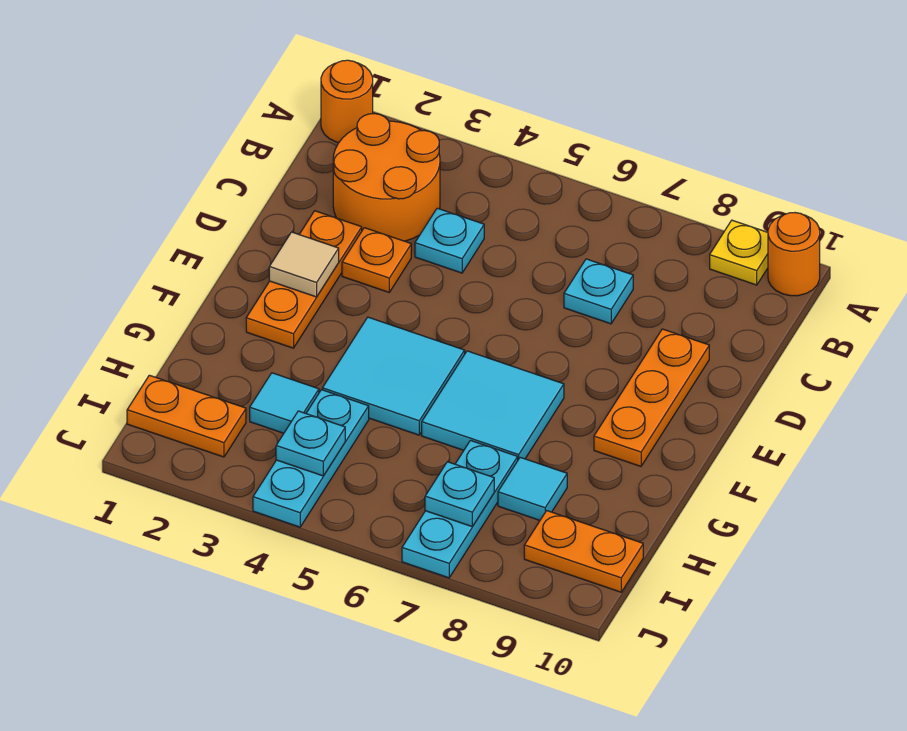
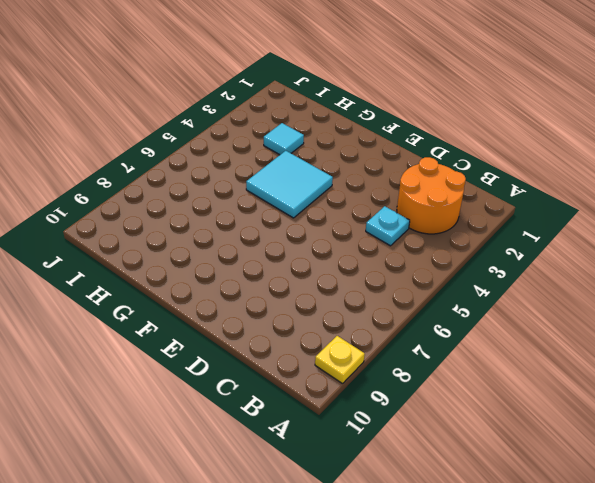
none -> orange round brick A1 level 1
none -> orange round brick A10 level 1
none -> cyan plate C7 level 1

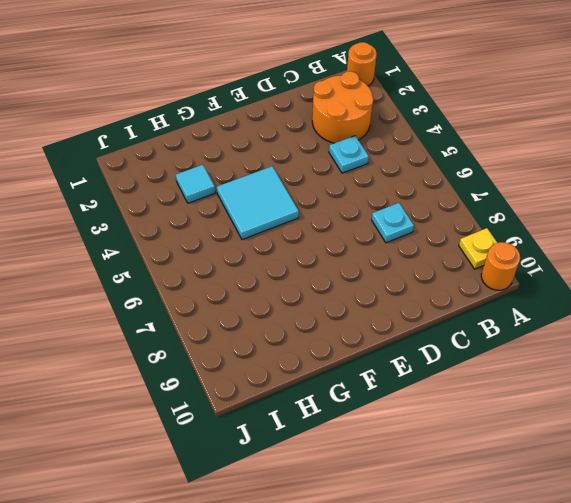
none -> orange plate D2:F2 level 1
none -> orange plate D3 level 1
none -> orange plate D9:F9 level 1

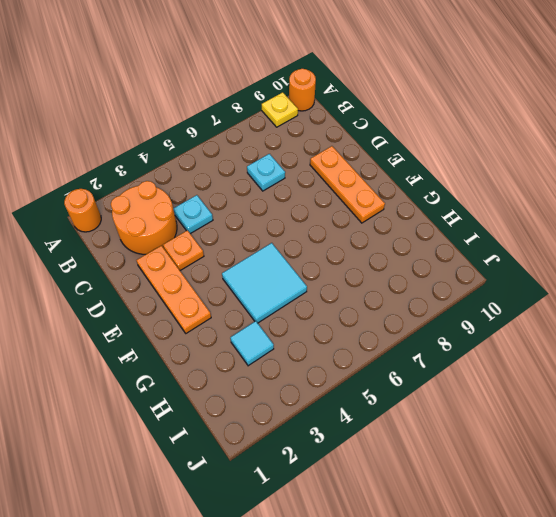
none -> cyan tile F6:G7 level 1
none -> cyan plate H4:J4 level 1
none -> cyan plate H7:J7 level 1

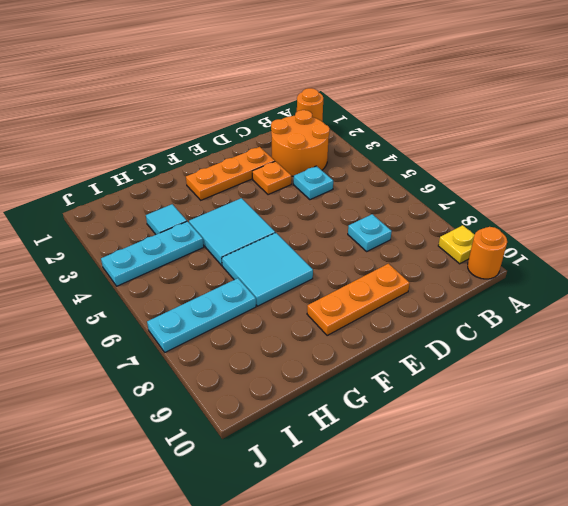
none -> cyan tile H8 level 1
none -> orange plate I1:I2 level 1
none -> orange plate I9:I10 level 1

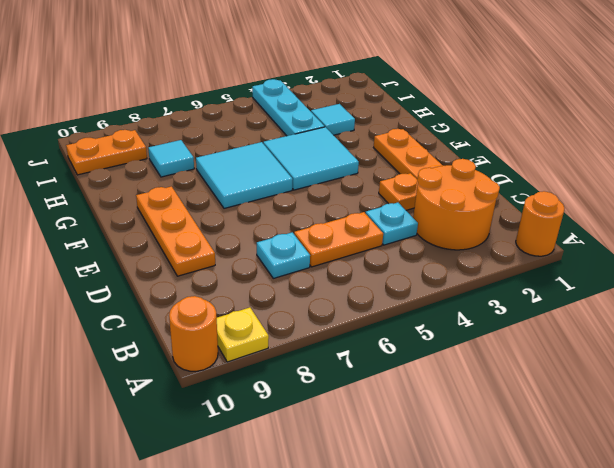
orange plate C5:C6 level 1 -> orange plate I1:I2 level 1
none -> cyan plate H7:J7 level 1
none -> tan tile E2 level 2
none -> cyan plate I4 level 2

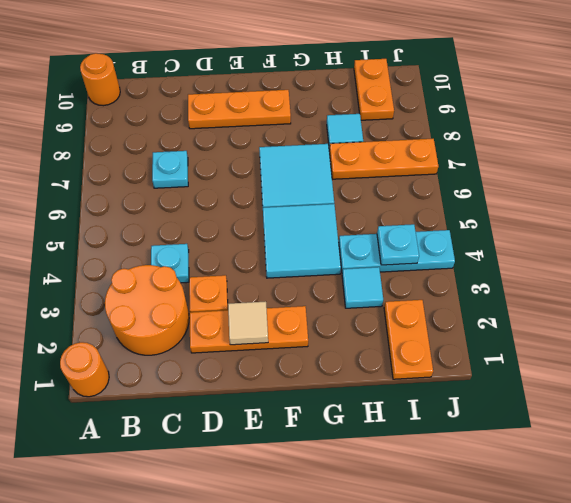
orange plate H7:J7 level 1 -> cyan plate H7:J7 level 1
none -> yellow plate A9 level 1
none -> cyan plate I7 level 2

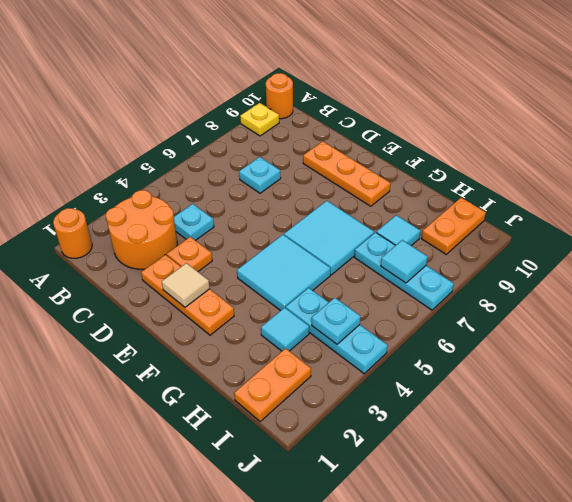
cyan tile I7 level 2 -> cyan plate I7 level 2

